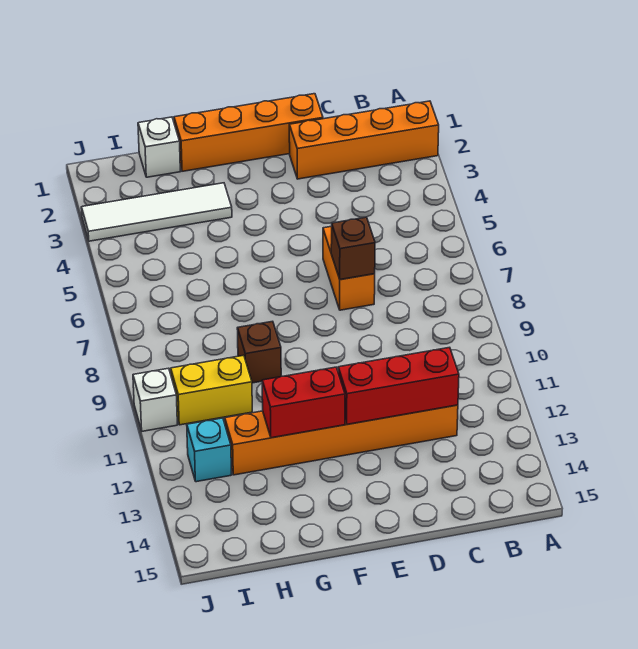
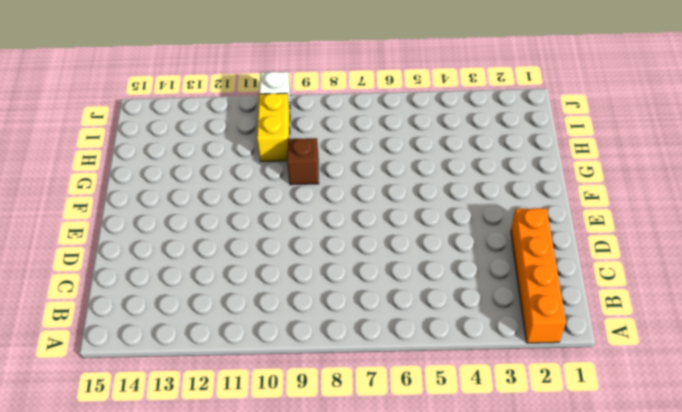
none -> orange brick C12:H12 level 1
none -> orange brick D1:G1 level 1
none -> orange brick D6:D7 level 1

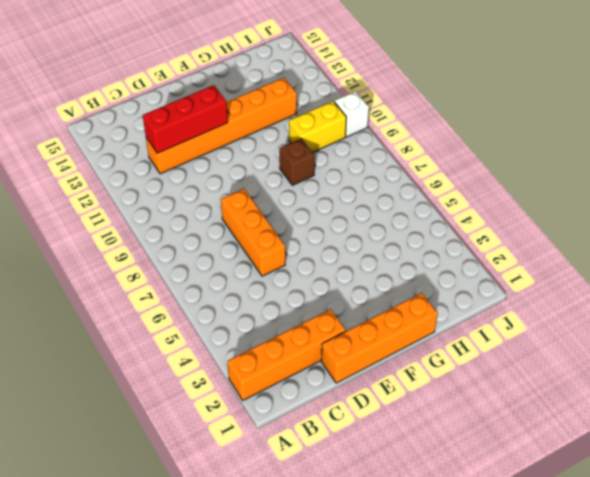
orange brick D6:D8 level 1 -> orange brick D6:D7 level 1
none -> white tile G3:J3 level 1
none -> white brick H1 level 1
none -> cyan brick I12 level 1

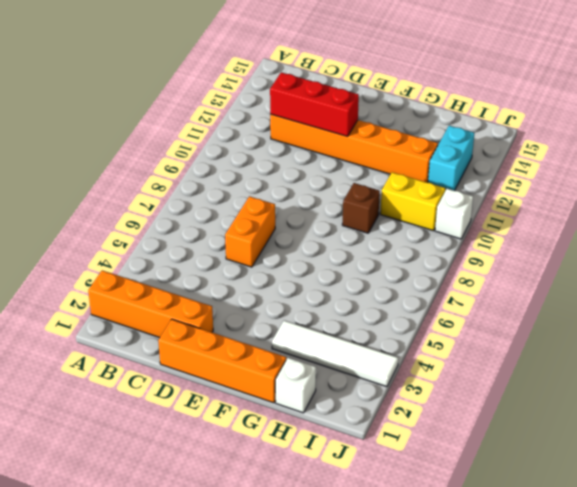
cyan brick I12:I13 level 1 -> cyan brick I12 level 1
none -> brown brick D7 level 2
none -> red brick F12:G12 level 2

